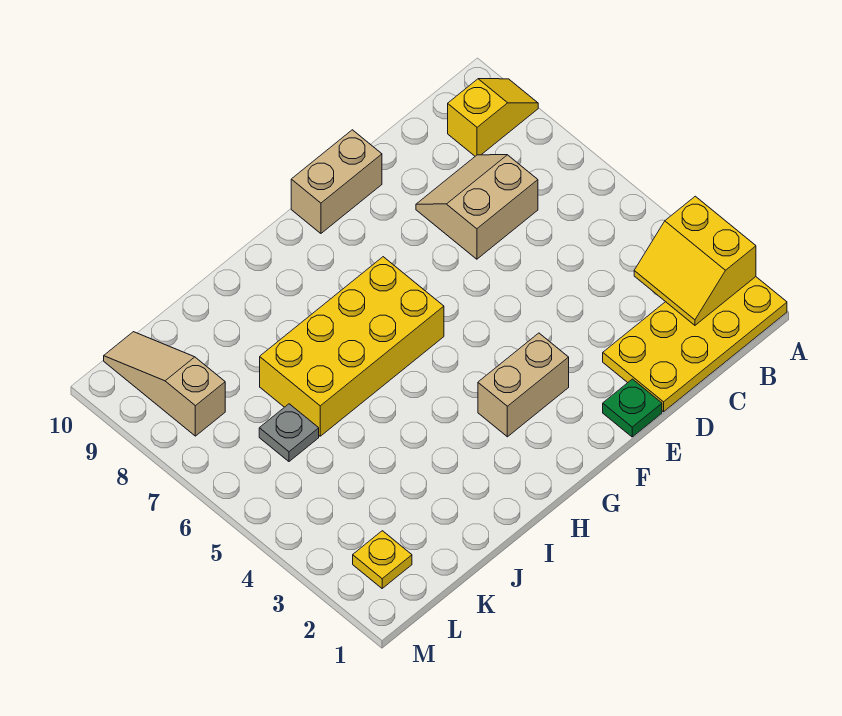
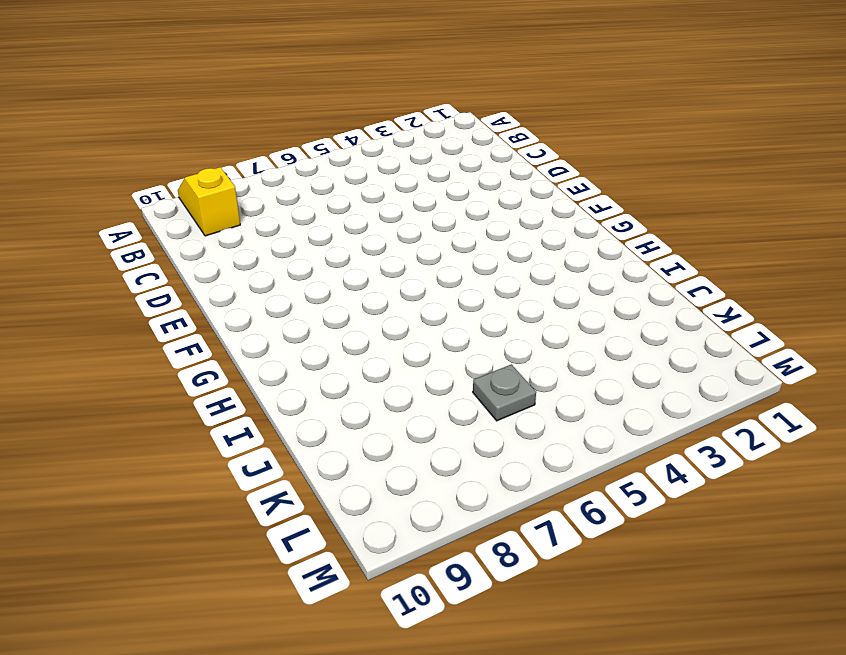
none -> yellow plate A1:D2 level 1
none -> tan slope C7:D8 level 1 top 7

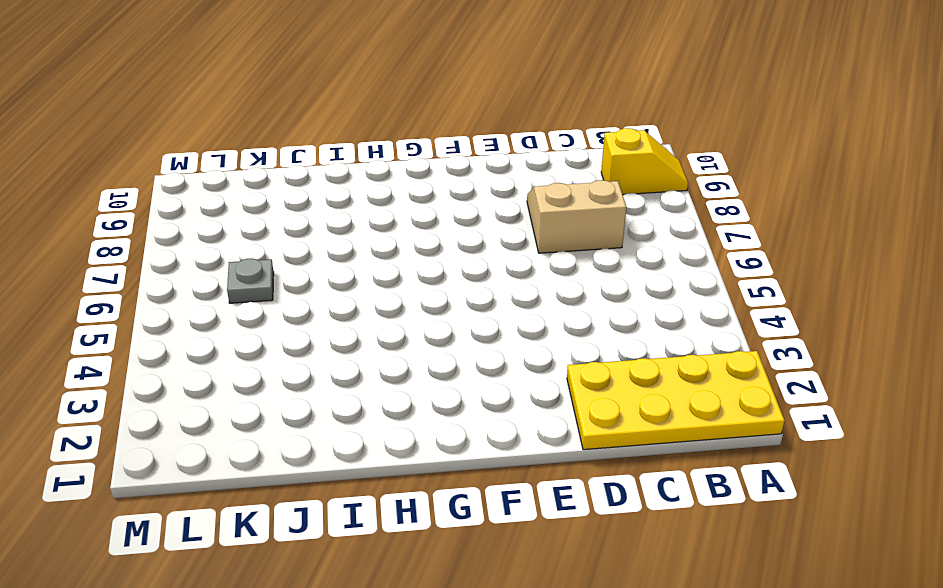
none -> green plate E1 level 1
none -> tan brick E10:F10 level 1

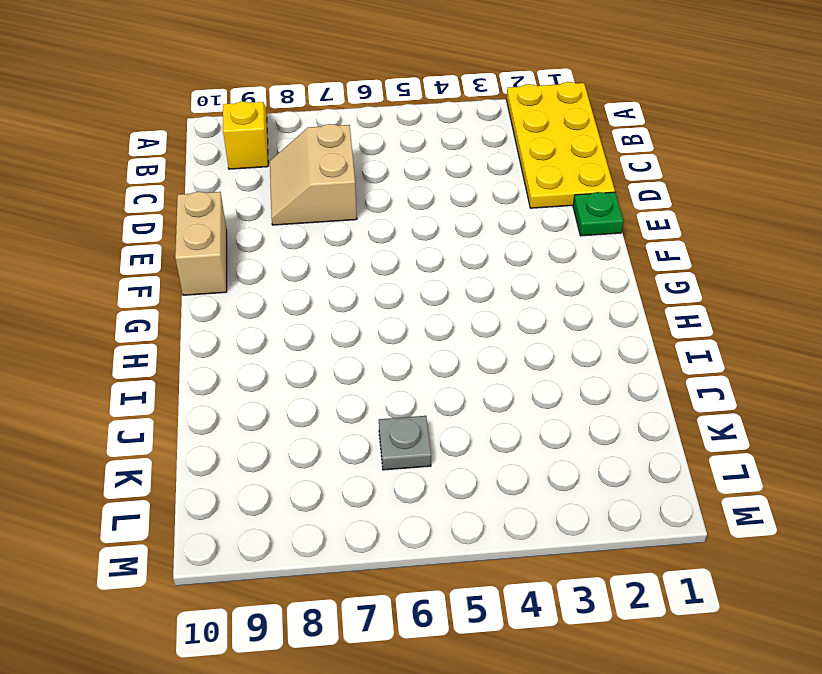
none -> tan brick F3:G3 level 1
none -> yellow brick G6:J7 level 1

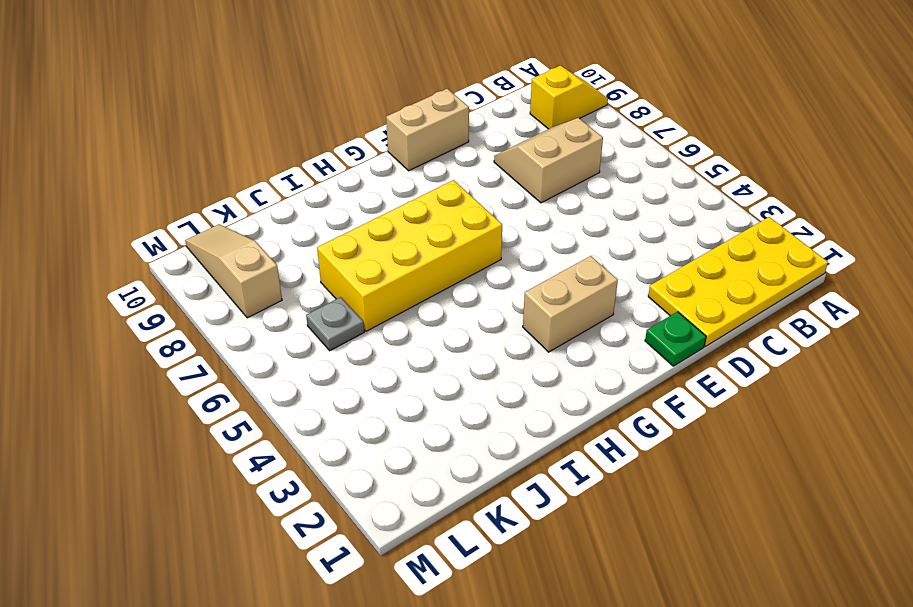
none -> yellow plate L2 level 1
none -> yellow slope A2:B3 level 2 top A

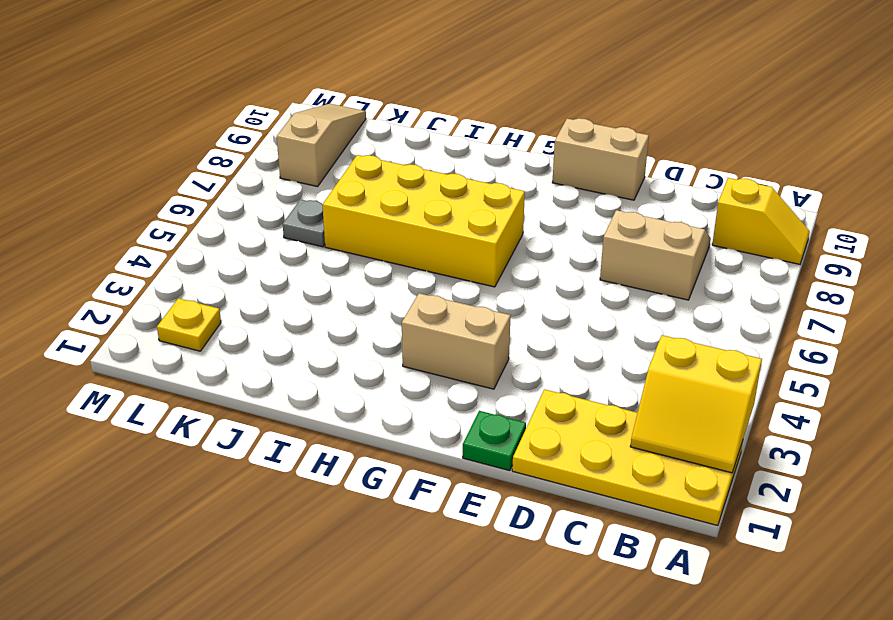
yellow slope A2:B3 level 2 top 3 -> yellow slope A2:B3 level 2 top A

